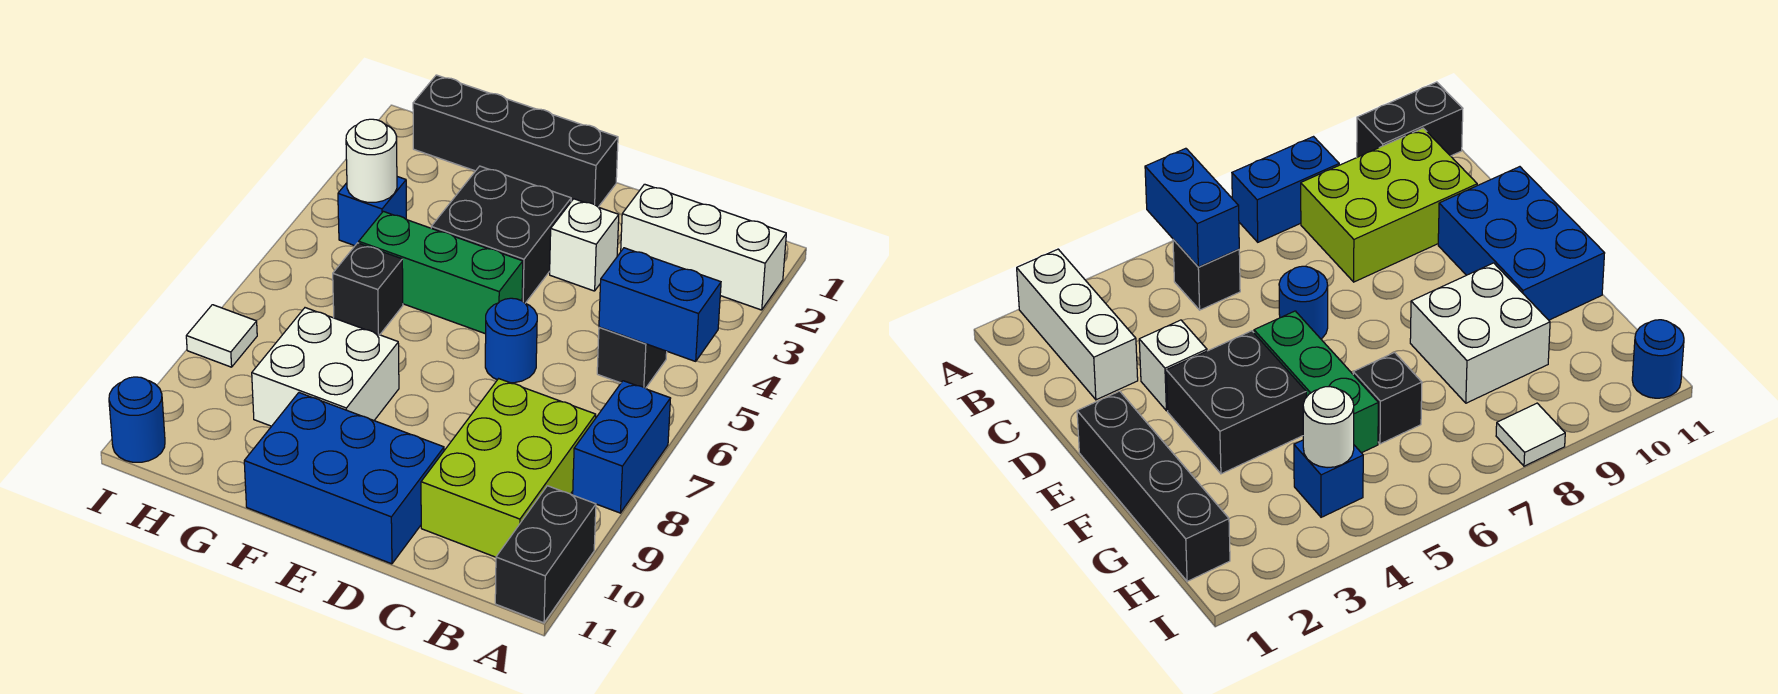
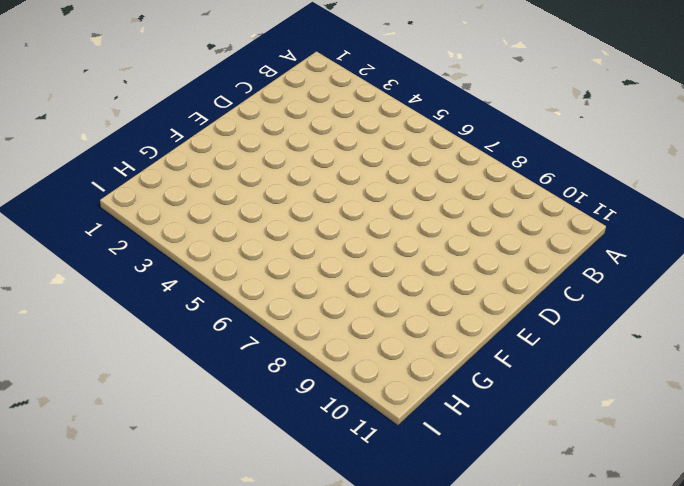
none -> white brick A2:C2 level 1
none -> blue brick A7:A8 level 1
none -> black brick A10:A11 level 1

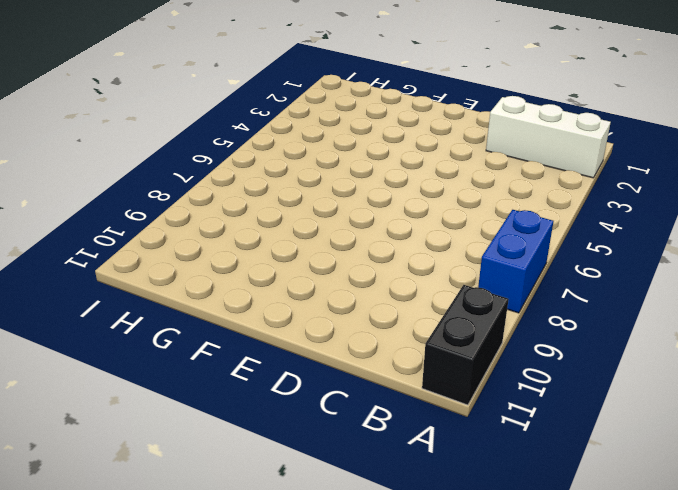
none -> black brick B5 level 1
none -> lime brick B8:C10 level 1
none -> white brick D3 level 1

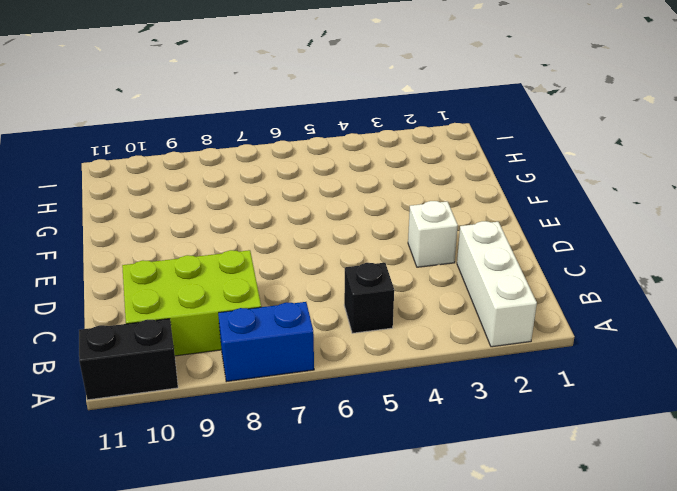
none -> blue round brick D6 level 1
none -> blue brick D10:F11 level 1
none -> black brick E1:H1 level 1

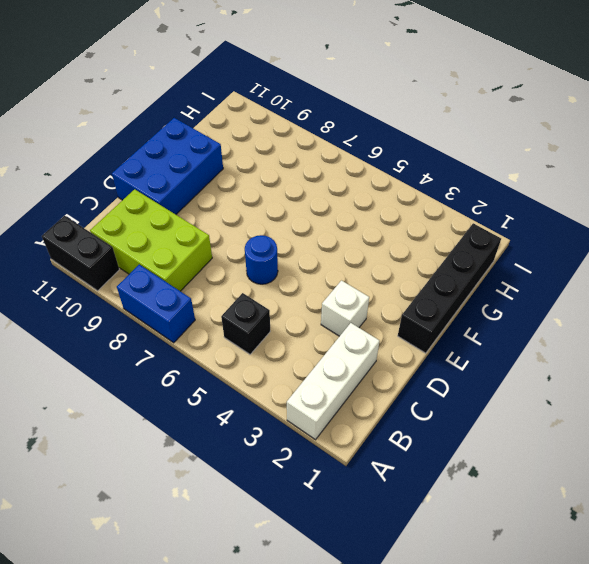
none -> black brick E3:F4 level 1
none -> green brick E5:G5 level 1
none -> white brick F8:G9 level 1

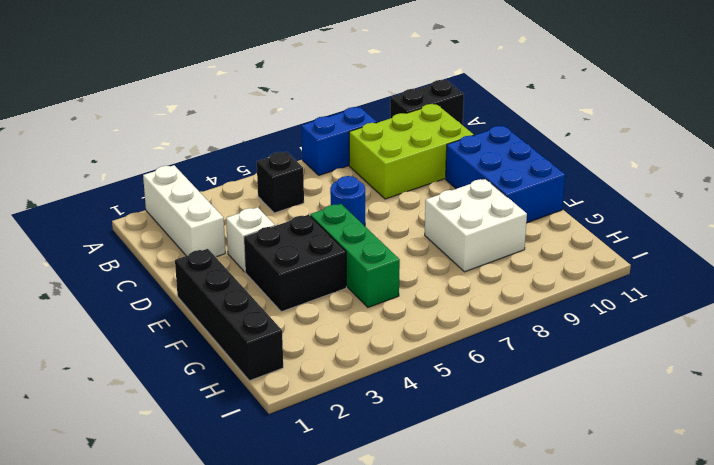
none -> black brick G6 level 1
none -> blue brick H4 level 1
none -> white tile I8 level 1

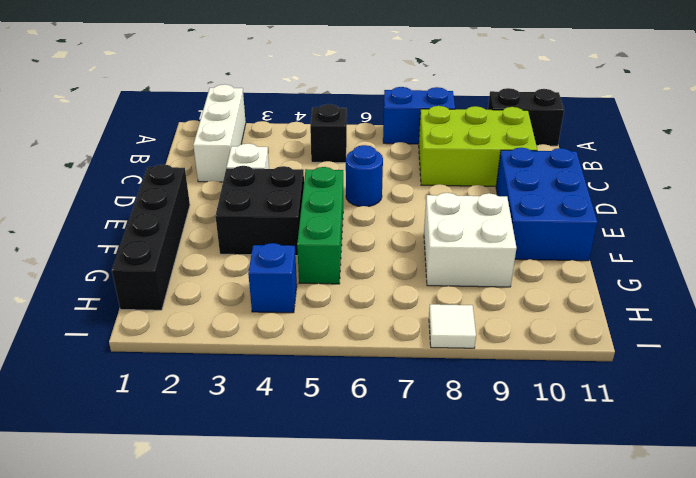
none -> black brick G6 level 1
none -> blue round brick I11 level 1
none -> blue brick A5:B5 level 2

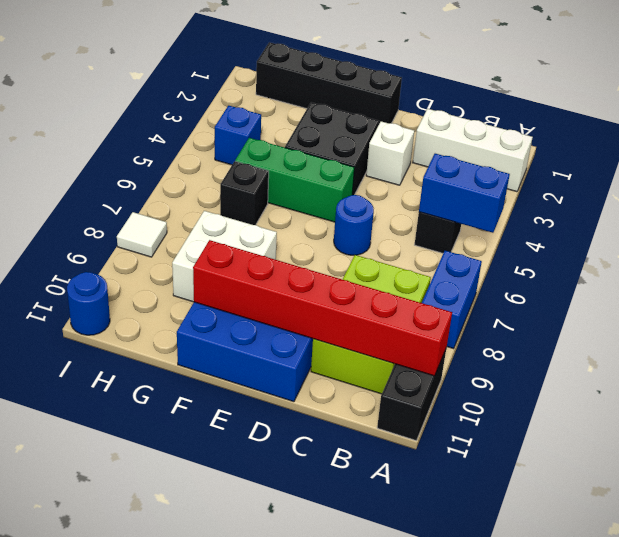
red brick A10:F10 level 2 -> none
none -> white round brick H4 level 2

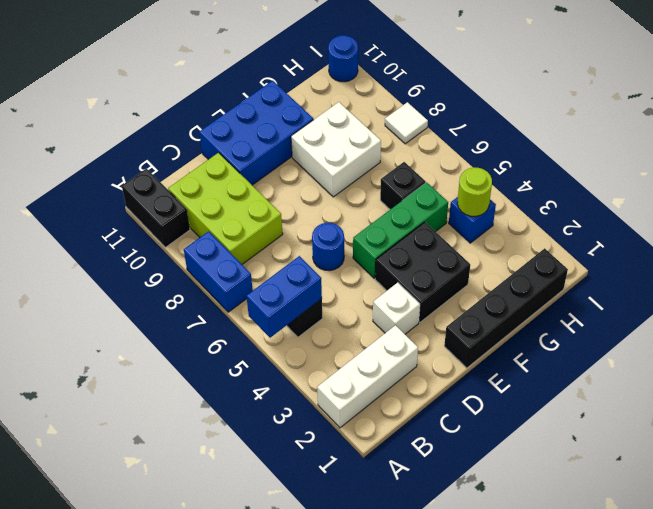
lime round brick H4 level 2 -> white round brick H4 level 2

